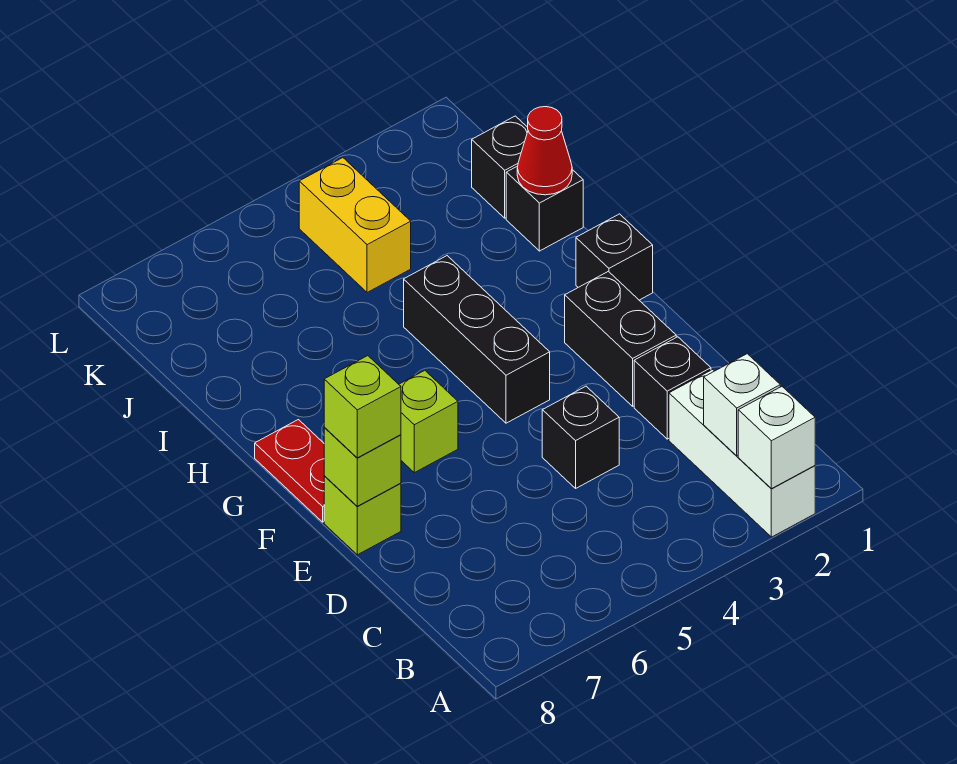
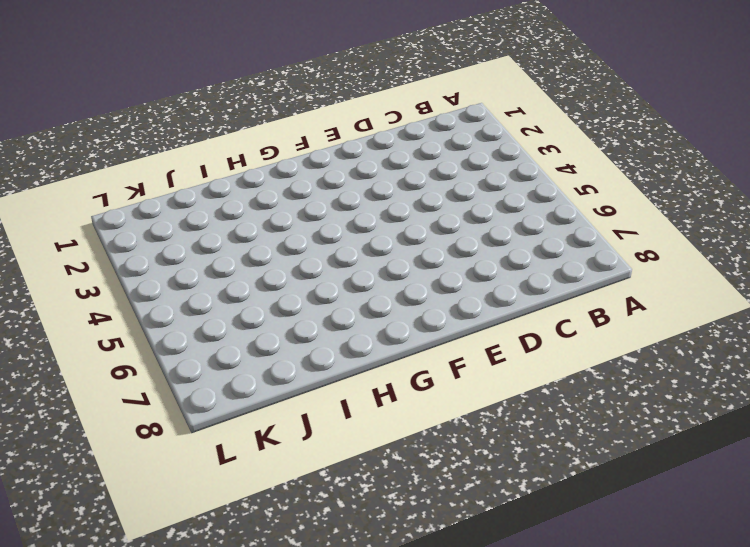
none -> white brick A2:C2 level 1
none -> black brick D2 level 1
none -> black brick D4 level 1

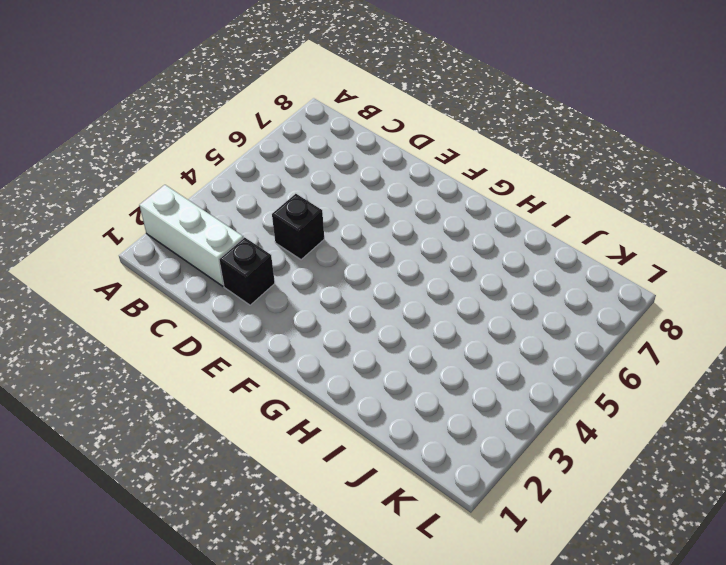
none -> black brick E2:F2 level 1
none -> lime brick E8 level 1
none -> black brick F4:H4 level 1

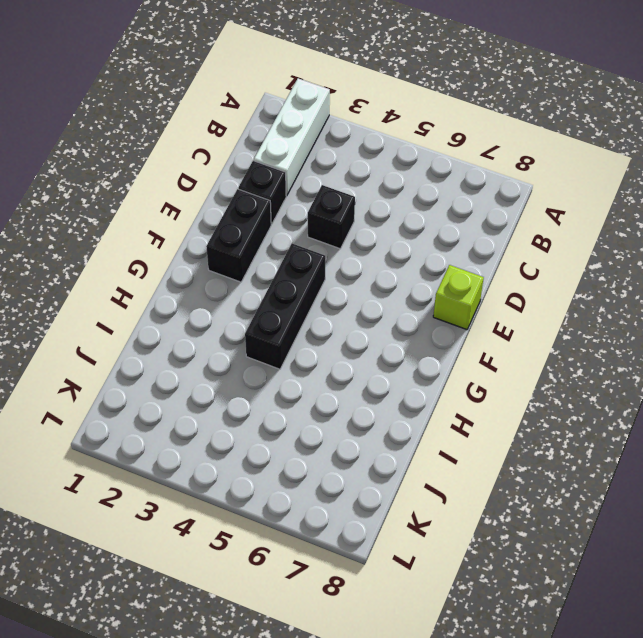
none -> lime brick F6 level 1
none -> red plate F8:G8 level 1
none -> black brick G1 level 1

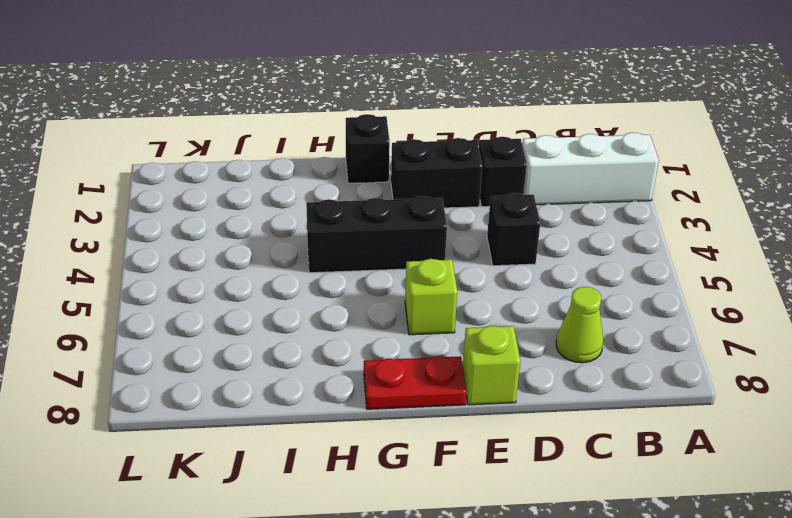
lime cone C7 level 1 -> none
none -> black brick I1 level 1
none -> black brick J1 level 1
none -> yellow brick J4:K4 level 1

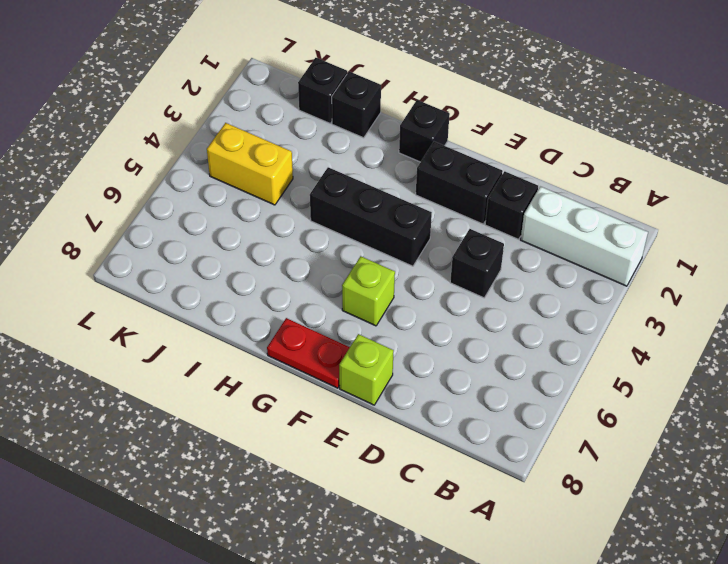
none -> white brick A2 level 2
none -> white brick B2 level 2
none -> lime brick E8 level 2

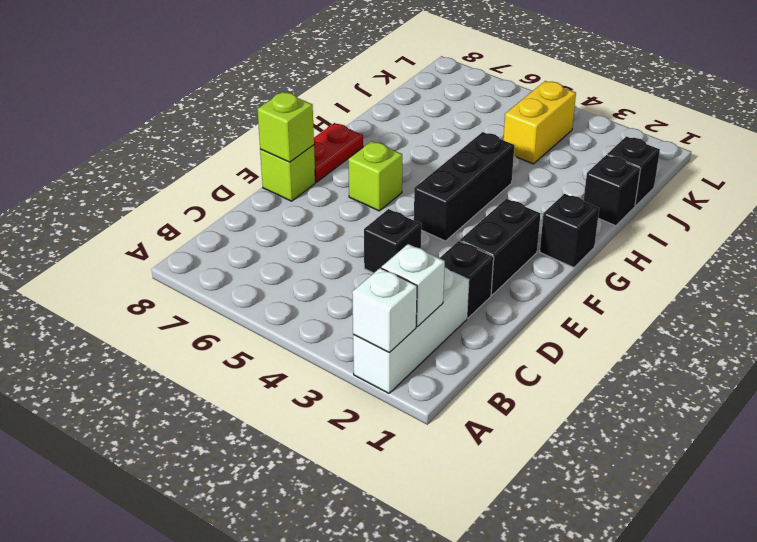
none -> red cone I1 level 2
none -> lime brick E8 level 3

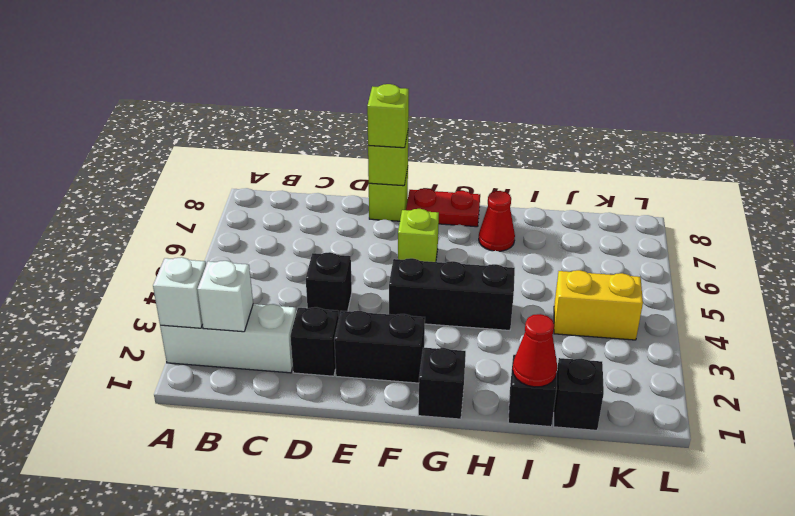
red cone H7 level 1 -> none

